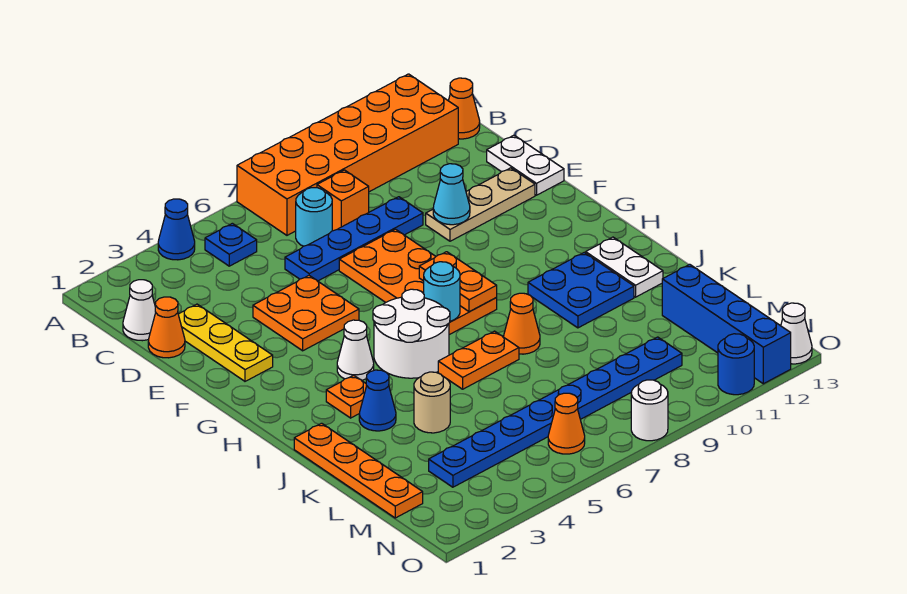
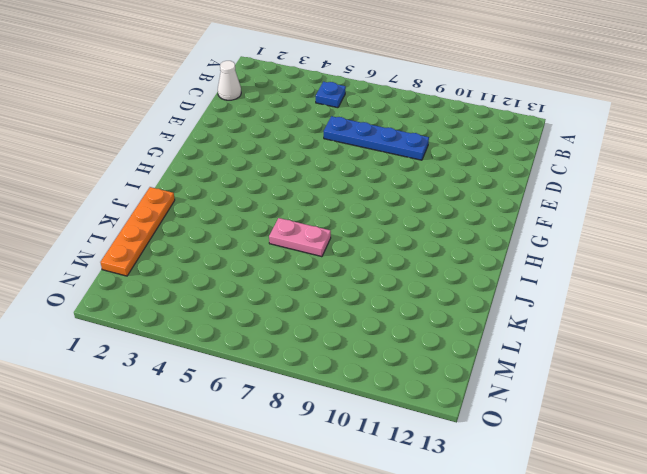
pink plate J6:J7 level 1 -> orange plate J6:J7 level 1
none -> blue cone A4 level 1
none -> orange brick A7:B12 level 1
none -> orange cone B13 level 1
none -> cyan round brick C7 level 1

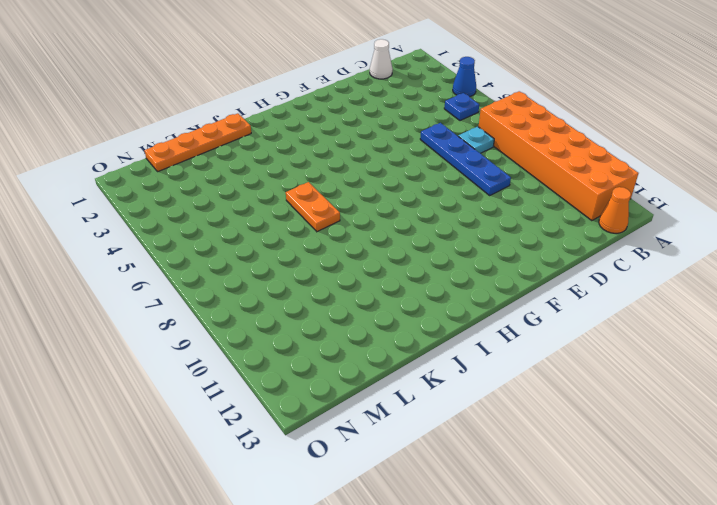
cyan plate C7 level 1 -> cyan round brick C7 level 1
none -> orange brick C8 level 1
none -> orange cone D1 level 1
none -> yellow plate D2:F2 level 1
none -> white plate D13:E13 level 1

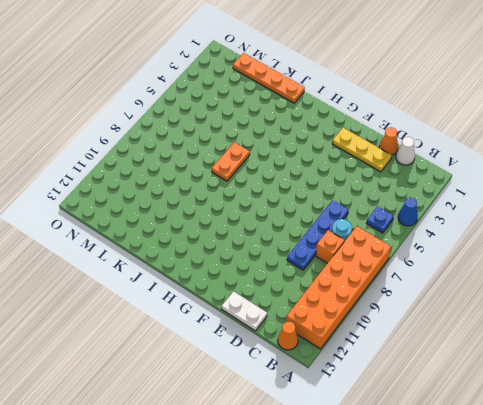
none -> orange plate E4:F5 level 1
none -> orange plate E7:H8 level 1
none -> tan plate E10:E12 level 1
none -> white cone H4 level 1

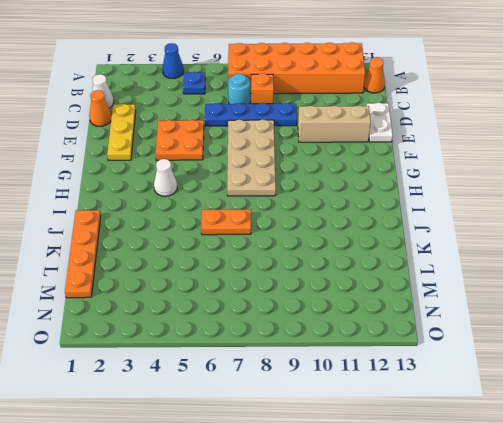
tan plate E7:H8 level 1 -> orange plate E7:H8 level 1
tan brick E10:E12 level 1 -> tan plate E10:E12 level 1
none -> white round brick H5:I6 level 1
none -> orange plate I3 level 1
none -> blue plate I10:J11 level 1
none -> white plate I12:J12 level 1

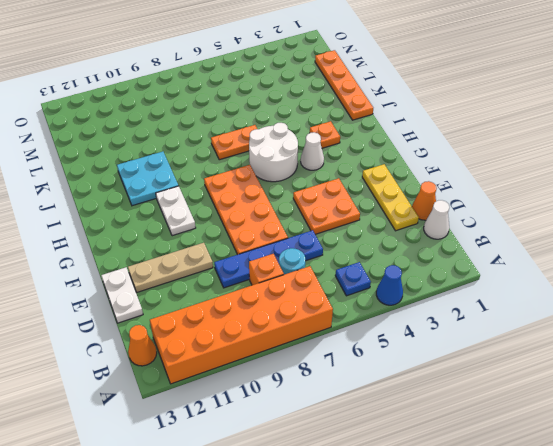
white plate G10:H10 level 1 -> white plate I12:J12 level 1
cyan plate I10:J11 level 1 -> blue plate I10:J11 level 1
none -> blue cone J3 level 1
none -> orange cone J8 level 1
none -> tan round brick K4 level 1
none -> blue brick L12:O12 level 1

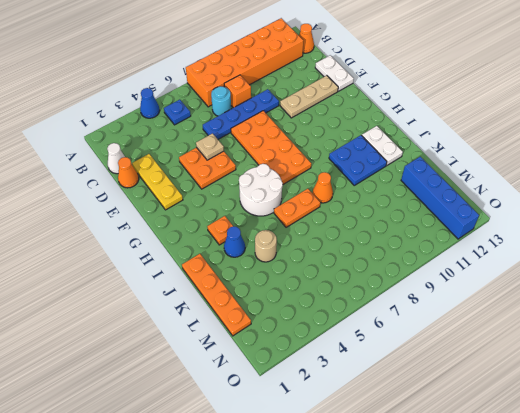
tan plate E5 level 2 -> none
none -> white cone H4 level 1
none -> blue plate M3:M10 level 1
none -> orange cone N6 level 1
none -> white round brick O8 level 1

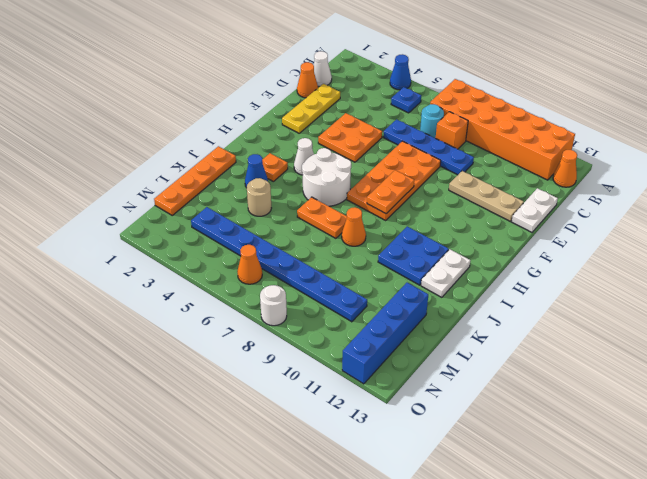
none -> blue round brick O11 level 1
none -> white cone O13 level 1
none -> cyan cone E10 level 2
none -> cyan round brick H7 level 2

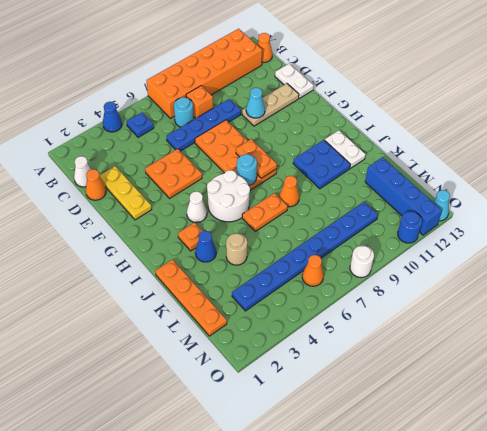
cyan cone O13 level 1 -> white cone O13 level 1

